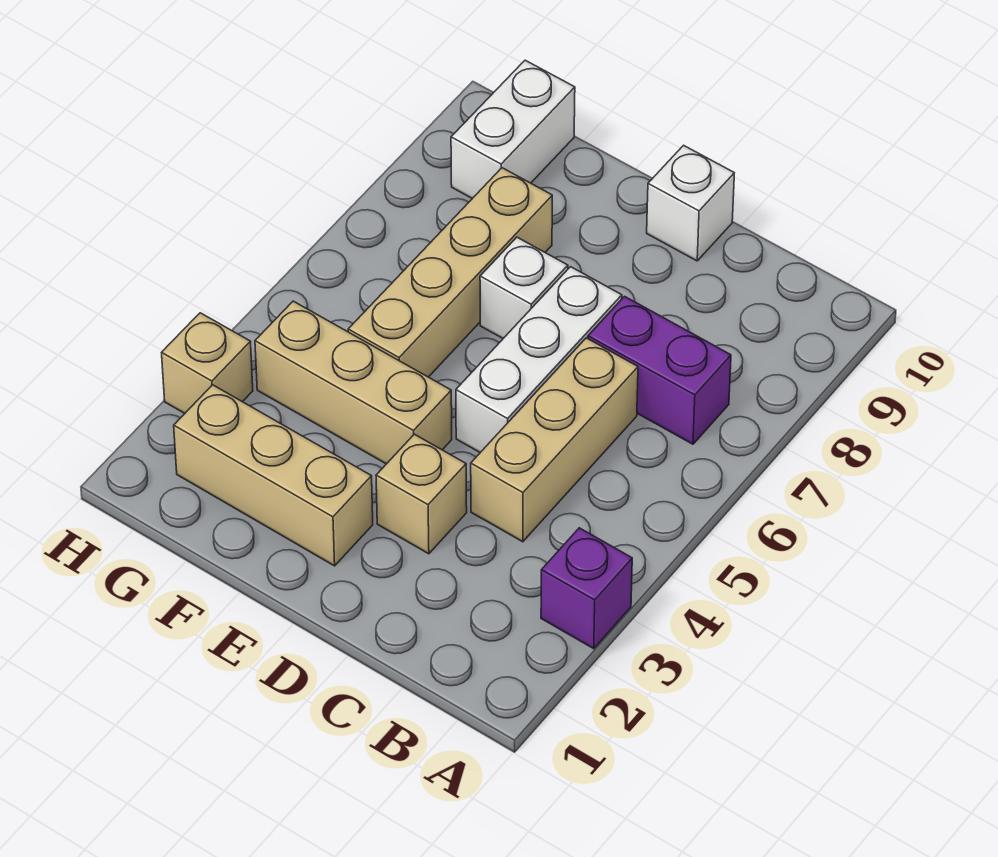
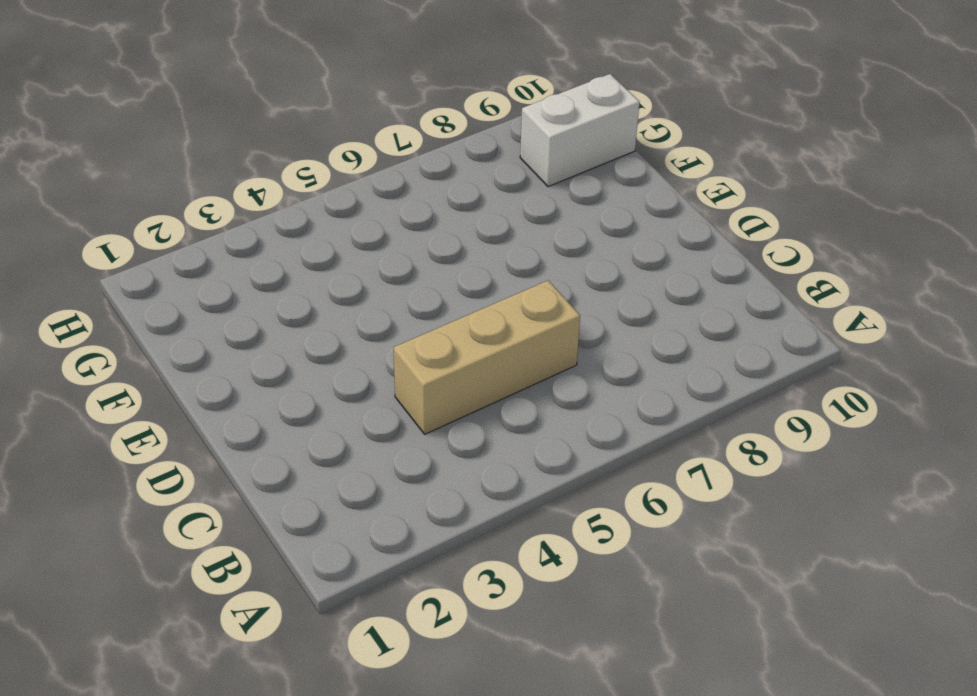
none -> purple brick A3 level 1
none -> purple brick B7:C7 level 1
none -> tan brick D3 level 1

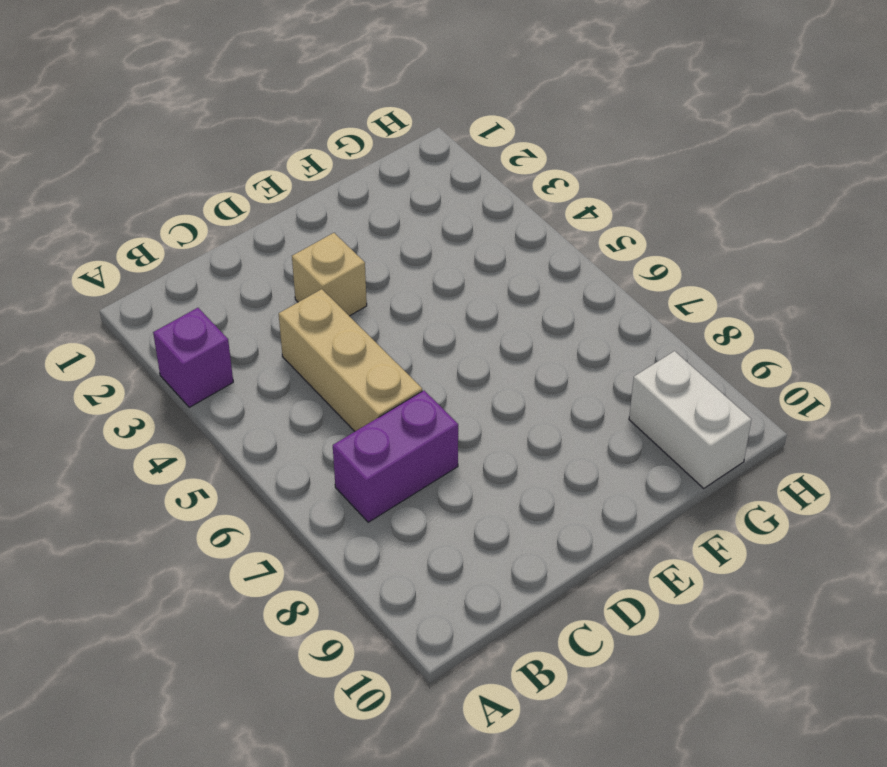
none -> white brick D5:D7 level 1
none -> white brick D10 level 1
none -> tan brick E2:G2 level 1

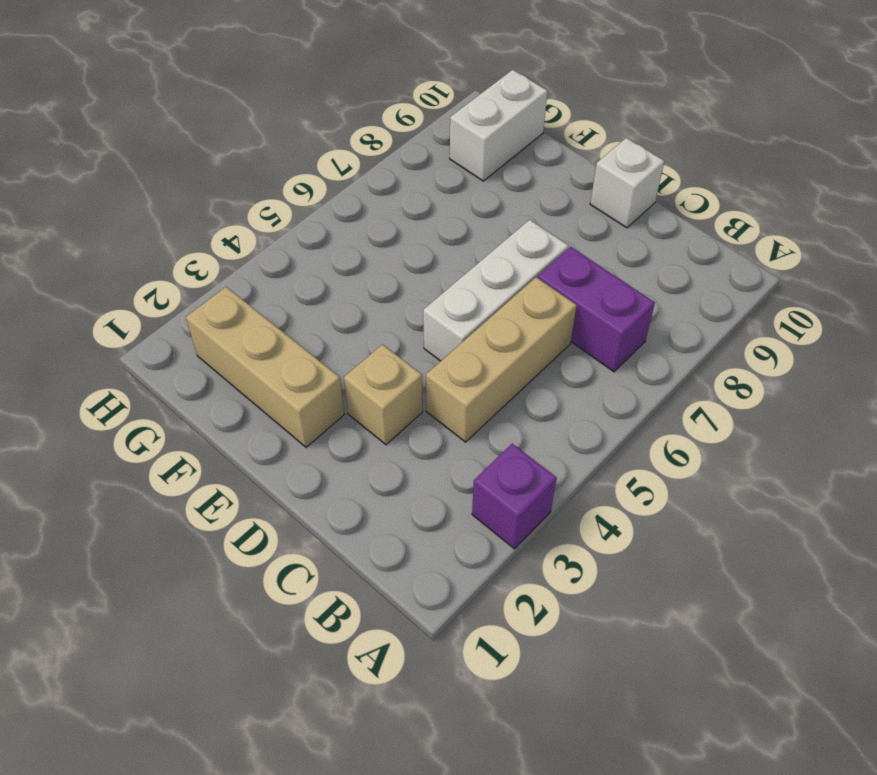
none -> tan brick E4:G4 level 1
none -> white brick E7 level 1
none -> tan brick F5:F8 level 1

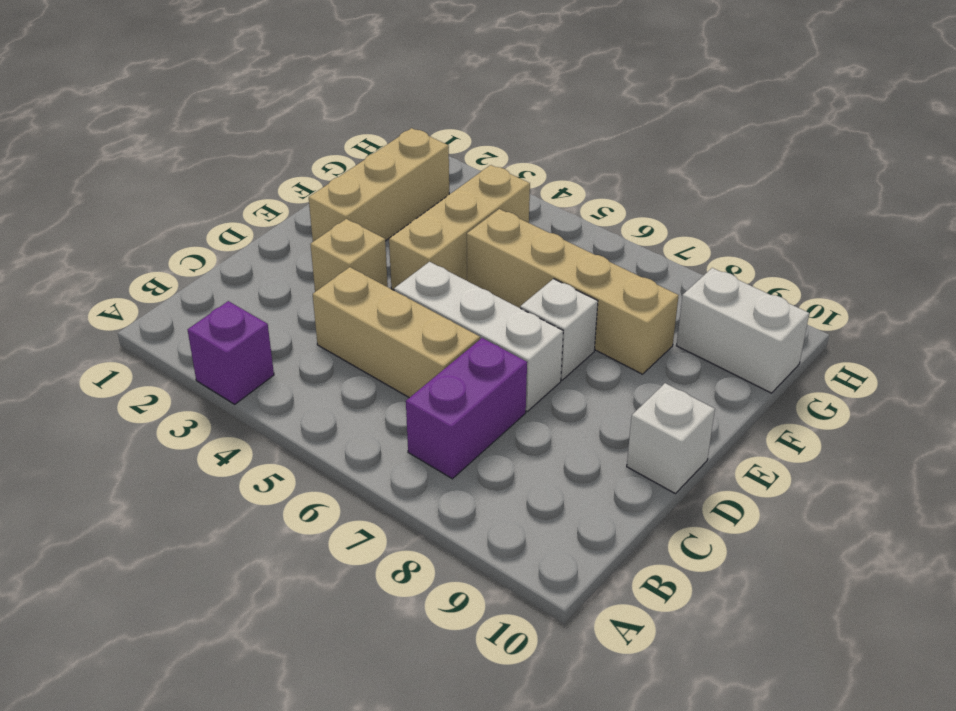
none -> tan brick H3 level 1

